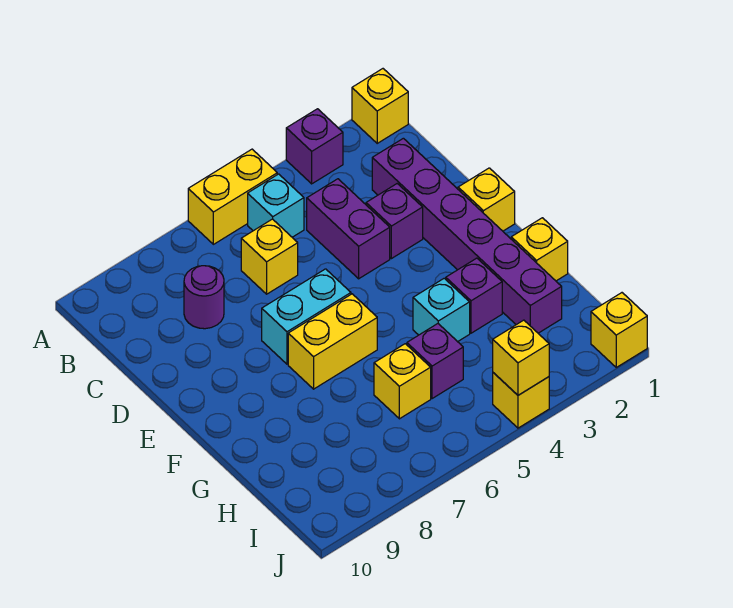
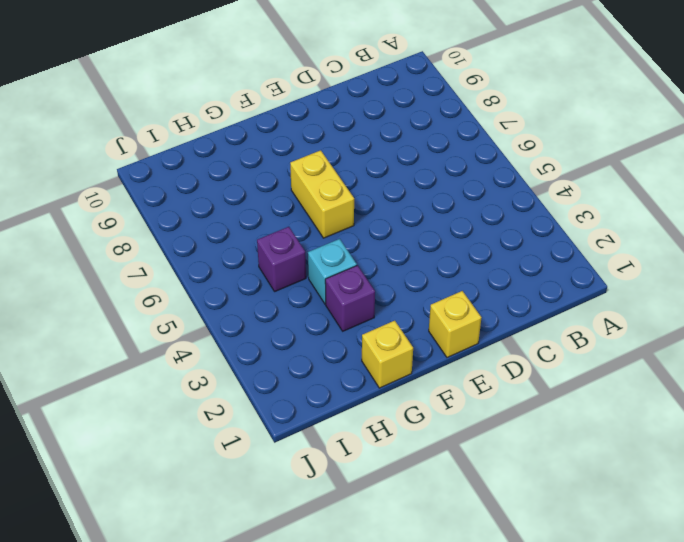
none -> yellow brick A1 level 1
none -> purple brick A3 level 1
none -> yellow brick A5:A6 level 1

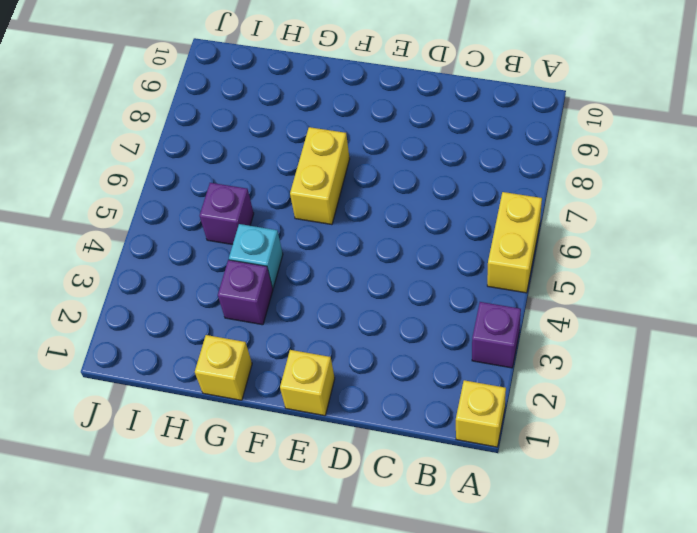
none -> cyan brick B5 level 1
none -> purple brick C2:H2 level 1
none -> purple brick C4:D4 level 1

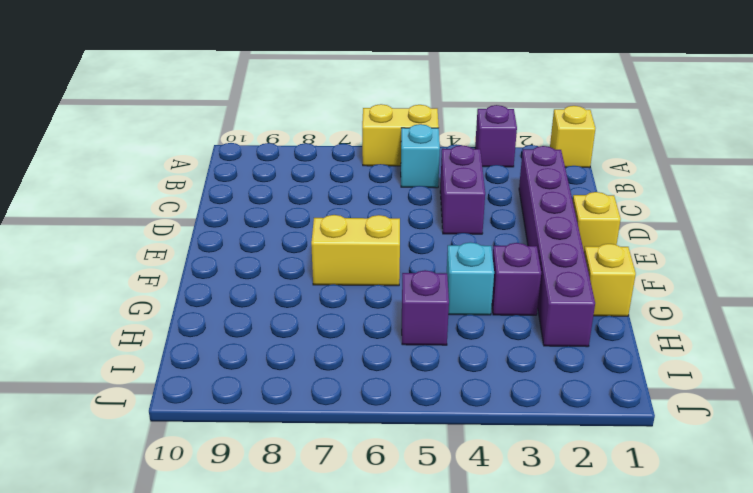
none -> yellow brick C6 level 1
none -> purple round brick C8 level 1
none -> purple brick D3 level 1

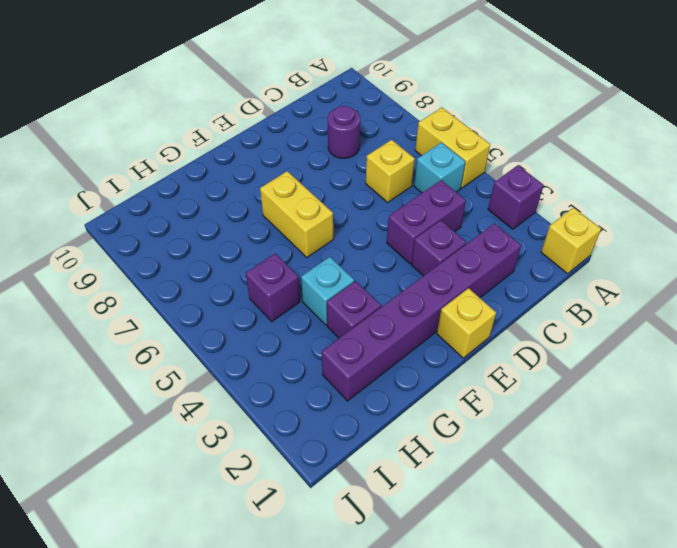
none -> cyan brick E6:E7 level 1
none -> yellow brick G1 level 1
none -> yellow brick H6 level 1

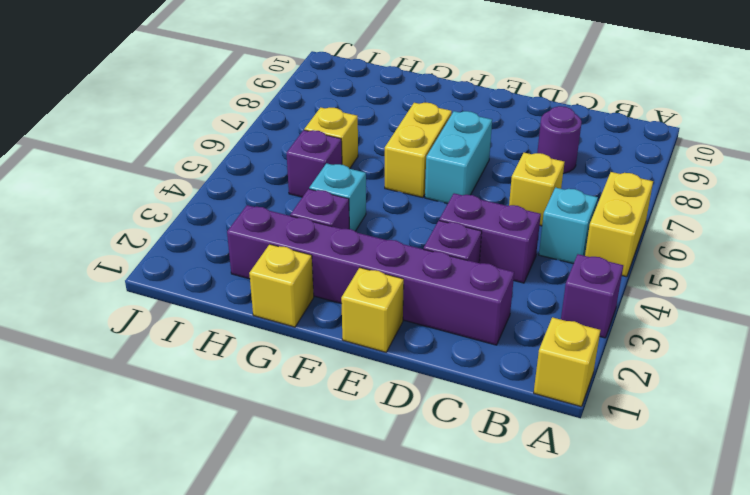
none -> yellow brick J1 level 1
none -> yellow brick J4 level 1
none -> yellow brick J4 level 2

